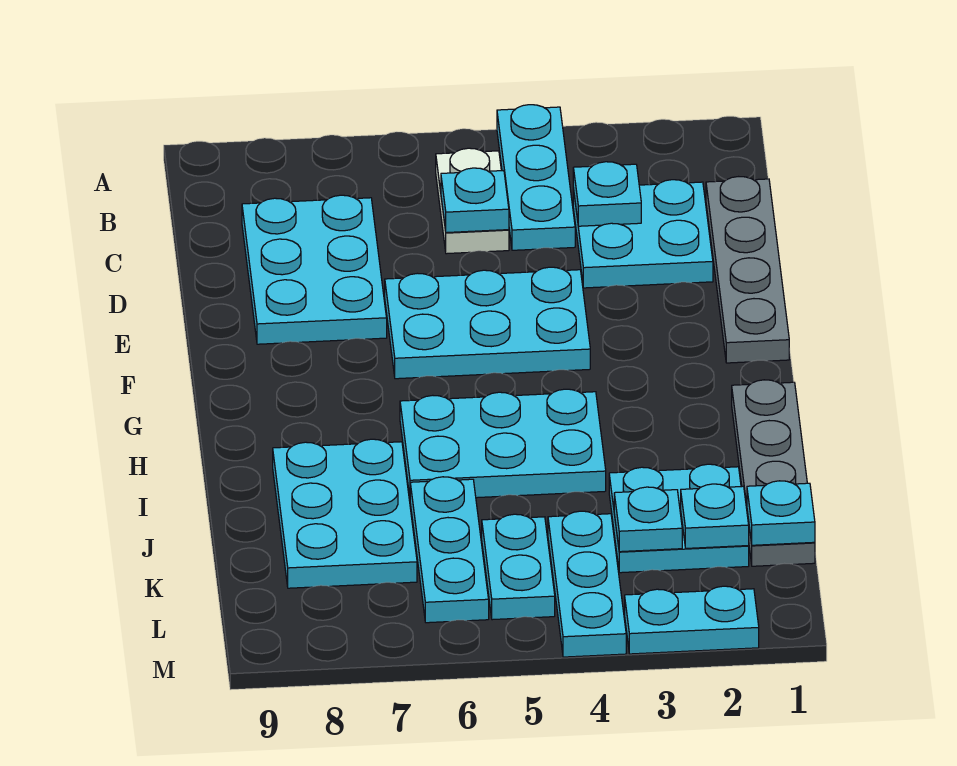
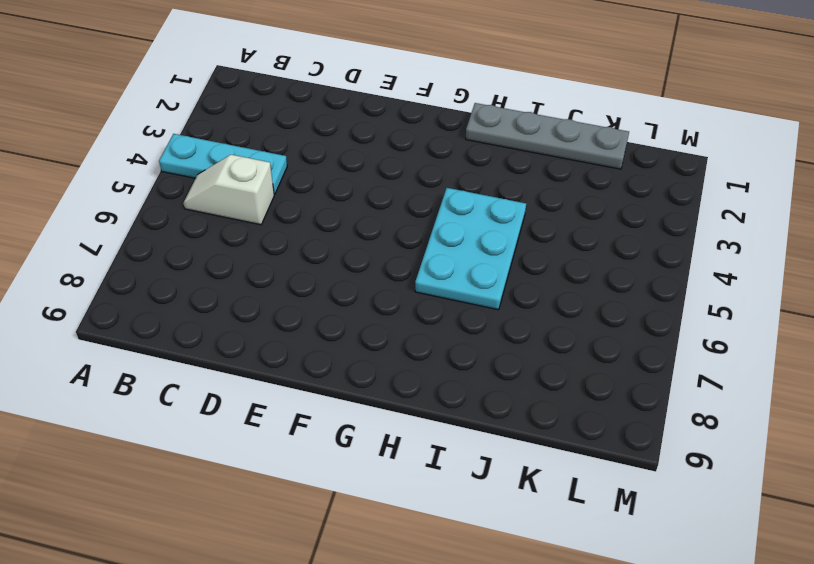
white slope B5:C5 level 1 top C -> white plate B5:C5 level 1
none -> grey plate C1:F1 level 1
none -> cyan plate C2:D3 level 1
none -> cyan plate C7:E8 level 1

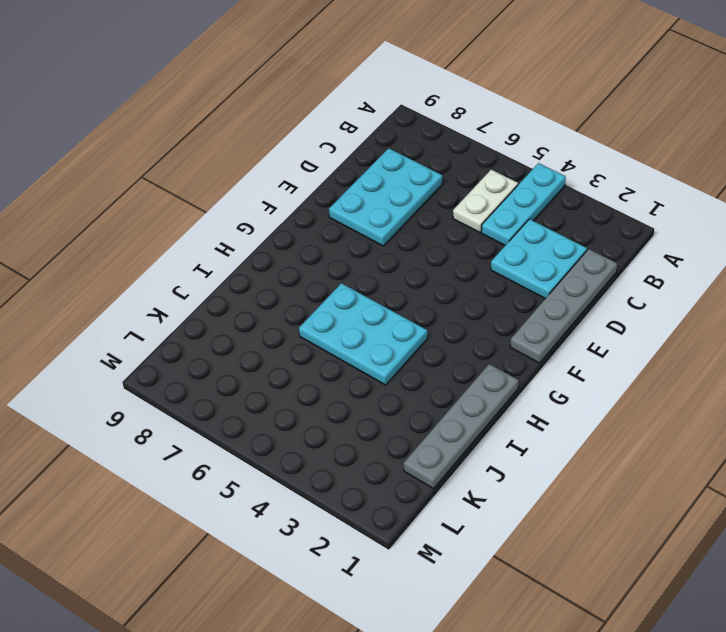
none -> cyan plate E4:F6 level 1
none -> cyan plate I7:K8 level 1
none -> cyan plate J2:K3 level 1

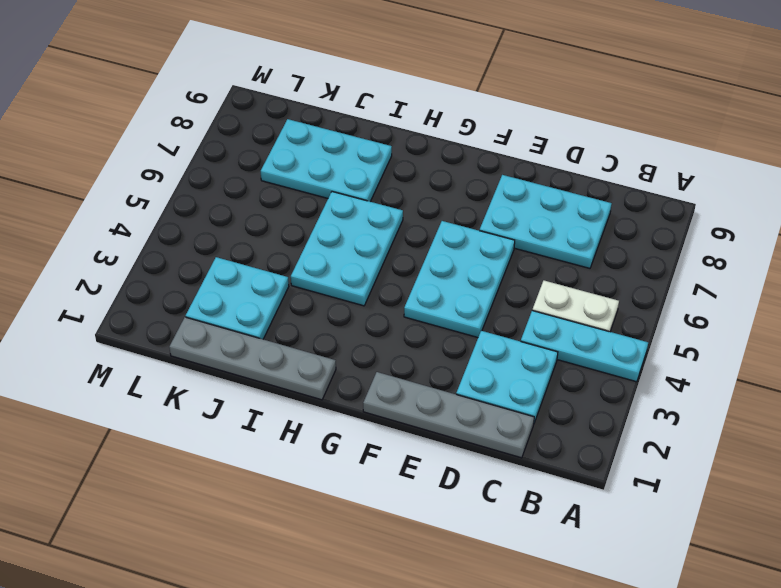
none -> cyan plate J6:L6 level 1
none -> cyan plate K4:M4 level 1
none -> cyan plate K5:L5 level 1

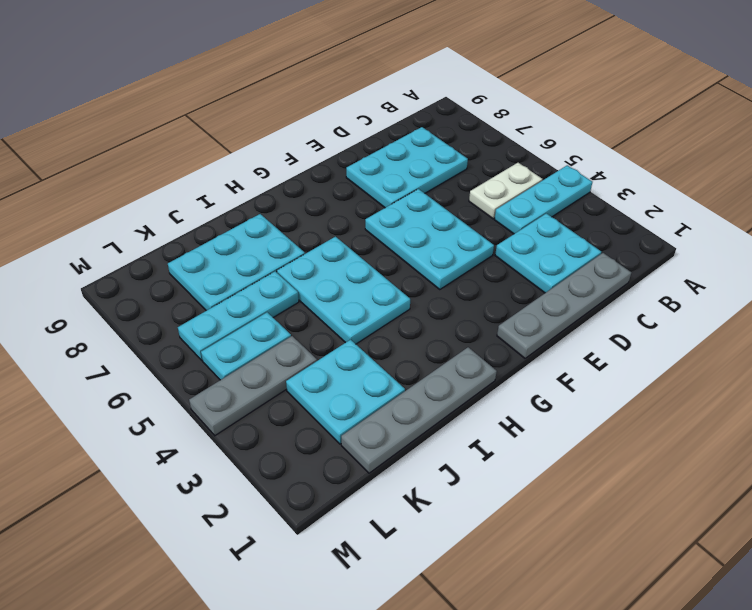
grey plate K4:M4 level 1 -> cyan plate K4:M4 level 1
none -> cyan plate M2:M3 level 1
none -> cyan plate C3 level 2
none -> cyan plate C5 level 2

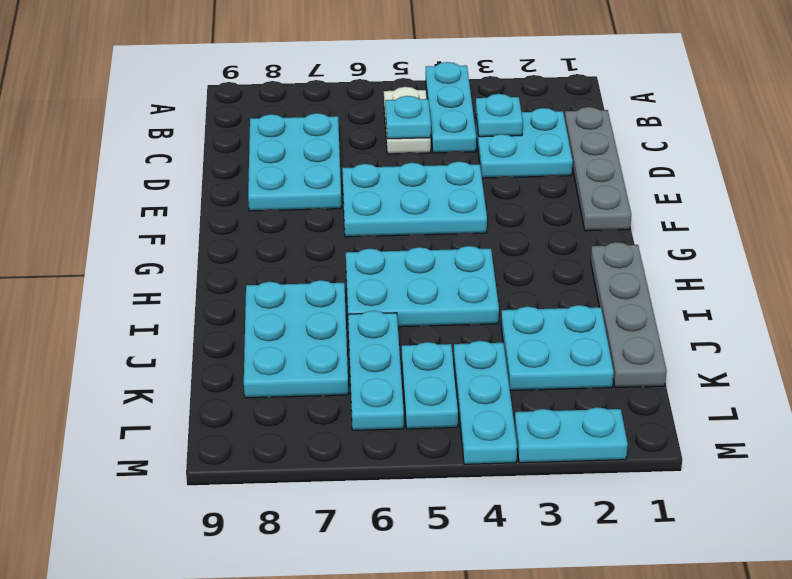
none -> cyan plate K1 level 2
none -> cyan plate K2 level 2
none -> cyan plate K3 level 2

